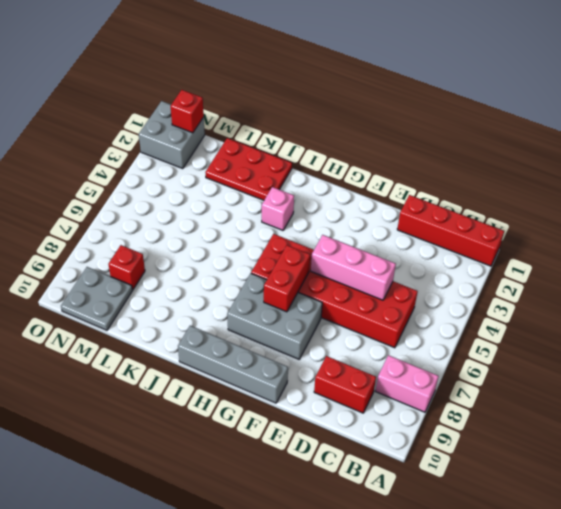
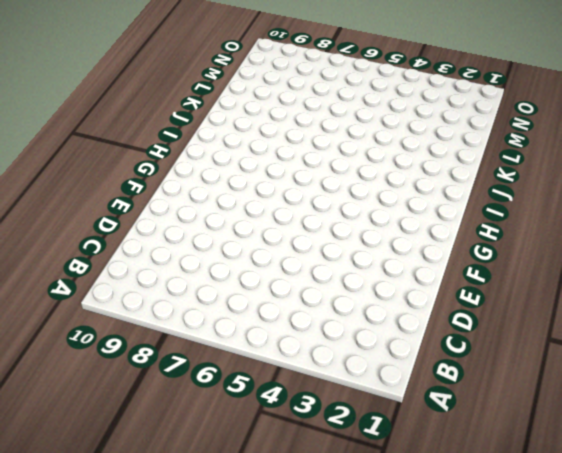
none -> red brick A1:D1 level 1
none -> pink brick A8:B8 level 1
none -> red brick C5:H6 level 1

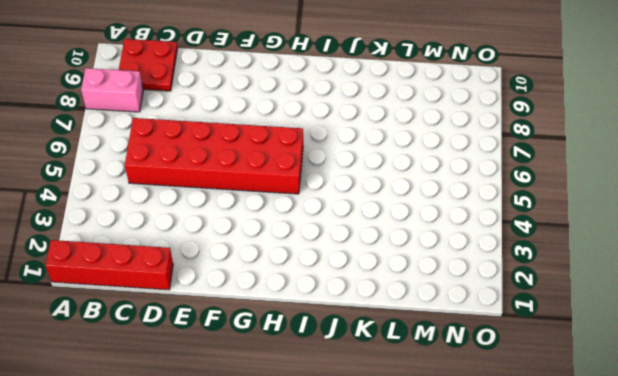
red plate B9:C10 level 1 -> red brick C9:D9 level 1
none -> grey brick F7:H8 level 1
none -> grey brick F10:I10 level 1
none -> pink brick I3 level 1

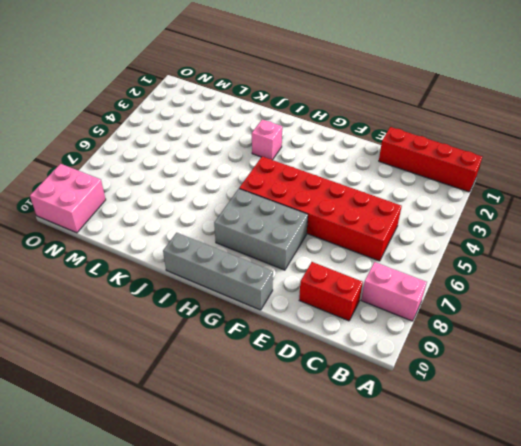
pink brick N9:O10 level 1 -> grey plate M9:N10 level 1
none -> red plate J1:L2 level 1
none -> red brick M8 level 1
none -> grey brick N1:O2 level 1

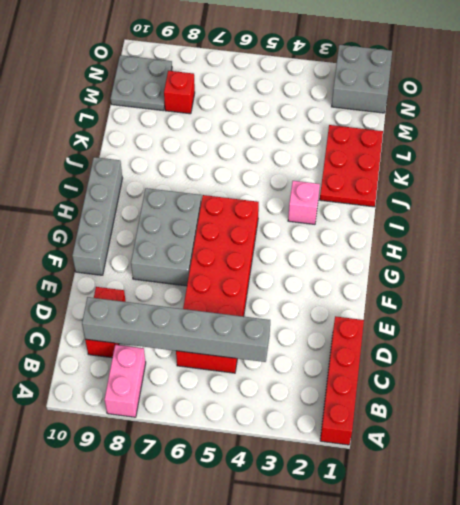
grey brick C4:C9 level 2 -> none
none -> pink brick D5:F5 level 2
none -> red brick G6:G7 level 2
none -> red brick N1 level 2

